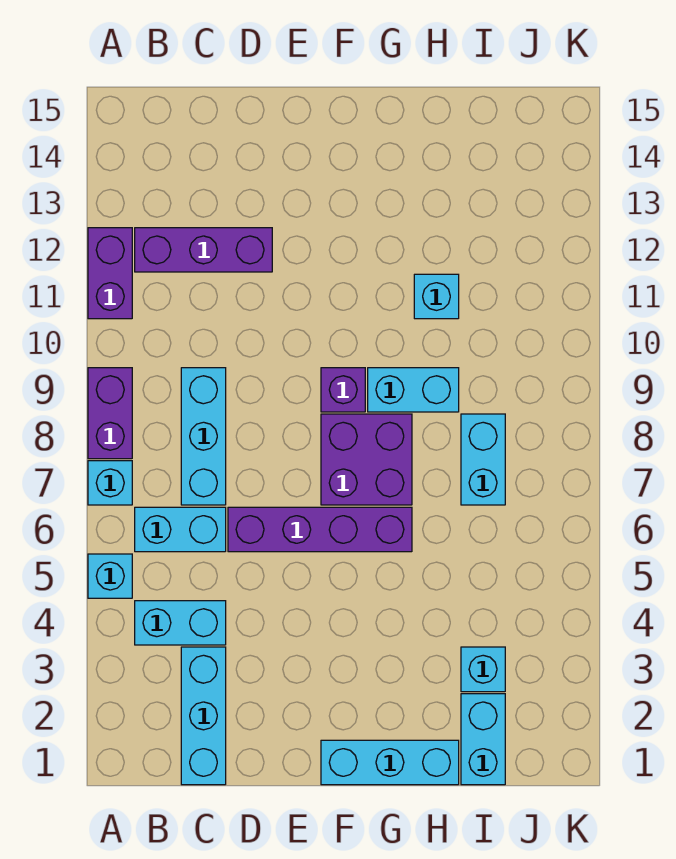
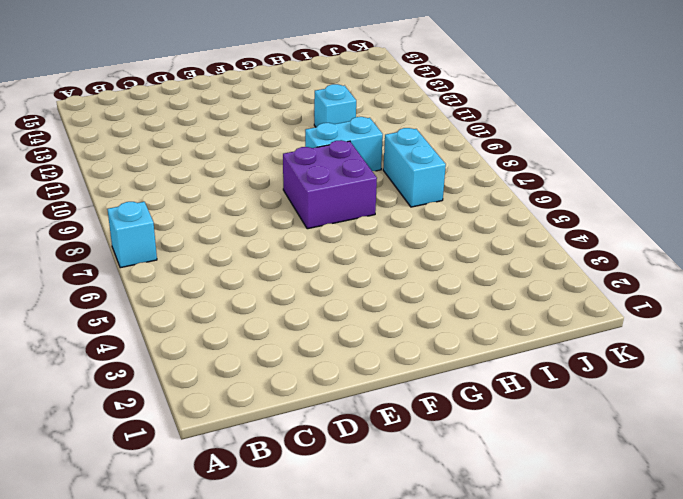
none -> cyan brick A5 level 1
none -> purple brick A8:A9 level 1
none -> purple brick A11:A12 level 1

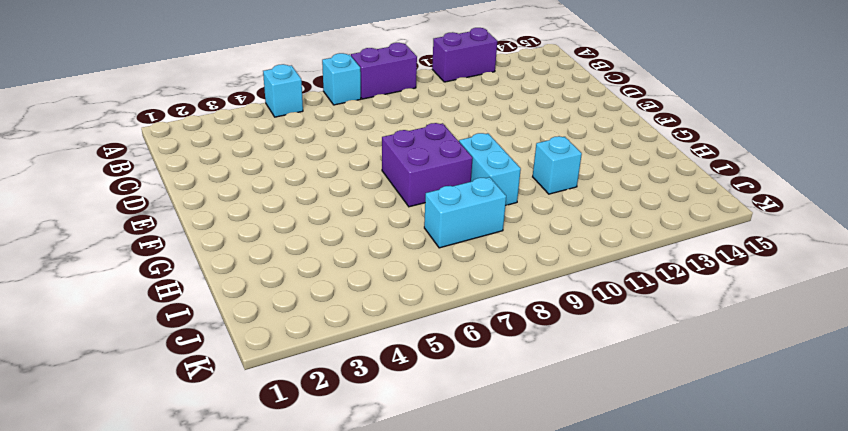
none -> cyan brick B4:C4 level 1
none -> cyan brick B6:C6 level 1
none -> purple brick B12:D12 level 1

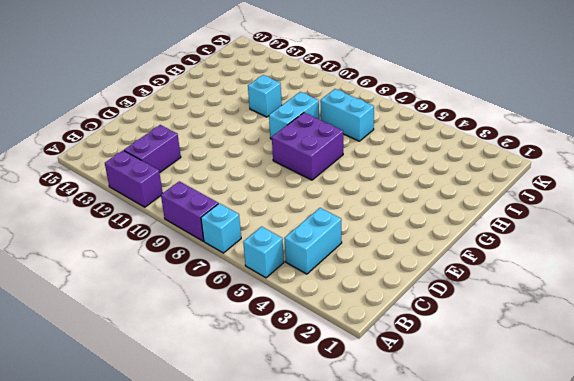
purple brick B12:C12 level 1 -> purple brick B12:D12 level 1
none -> cyan brick B6:C6 level 1
none -> cyan brick C1:C3 level 1
none -> cyan brick C7:C9 level 1

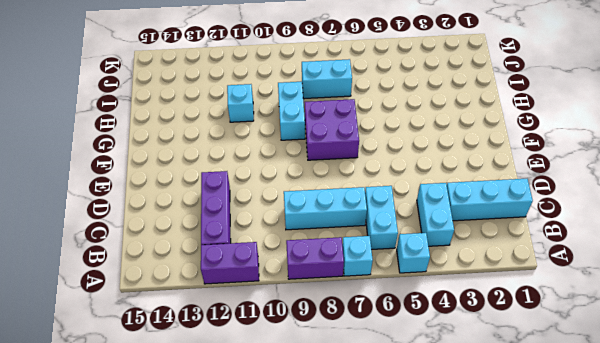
none -> purple brick D6:G6 level 1
none -> cyan brick F1:H1 level 1
none -> purple brick F9 level 1

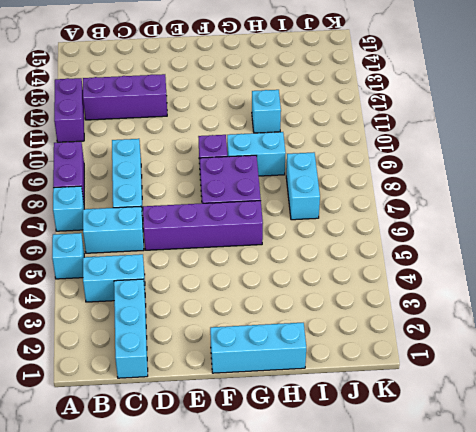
none -> cyan brick I1:I2 level 1
none -> cyan brick I3 level 1

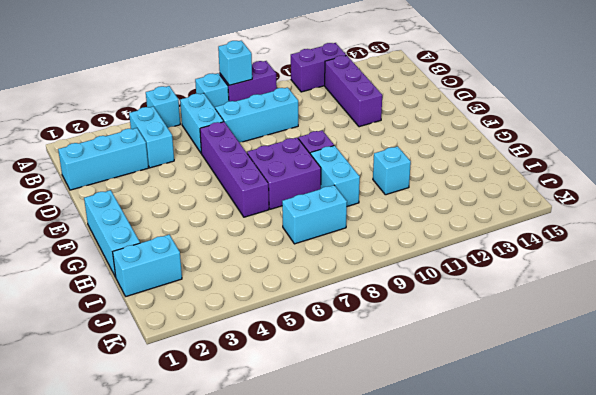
cyan brick A8 level 2 -> cyan brick I3 level 1

